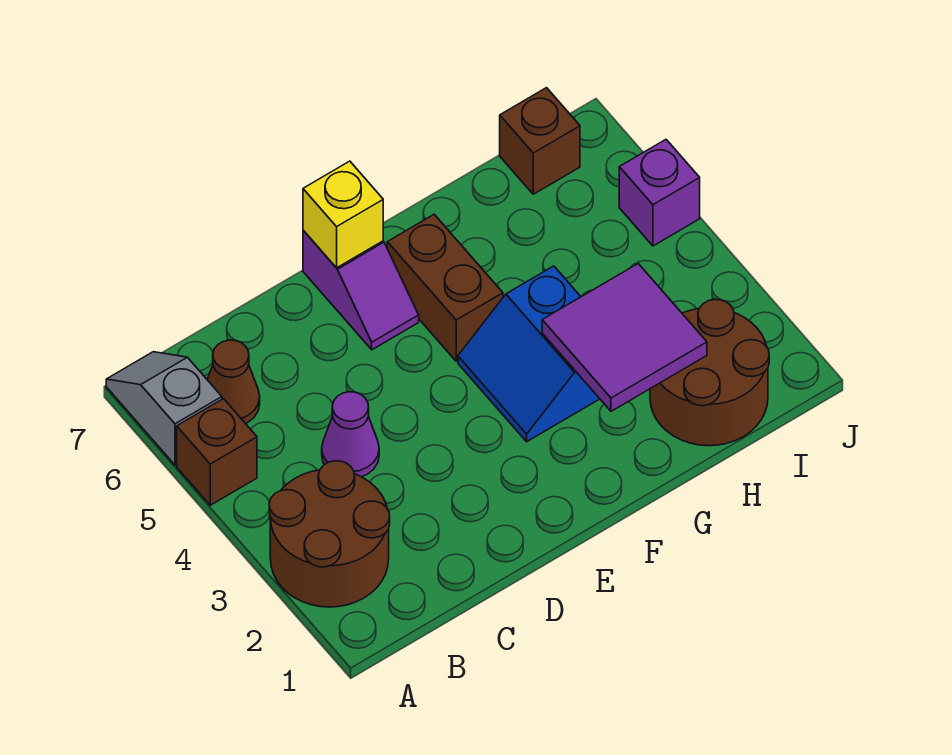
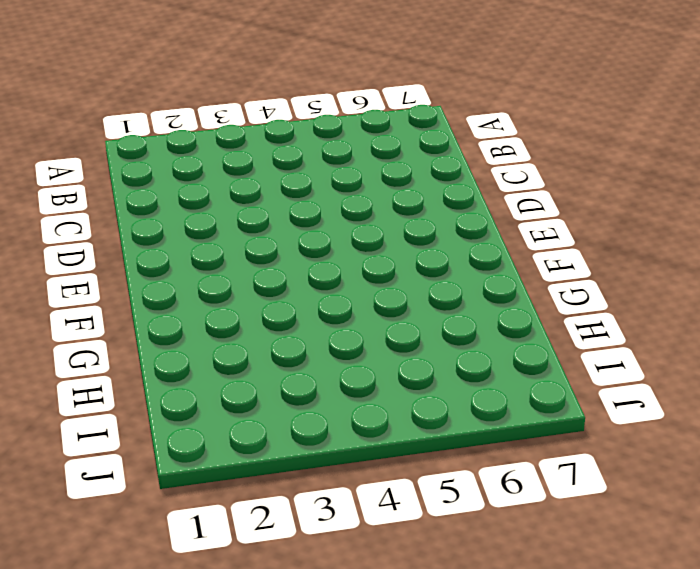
none -> brown round brick A2:B3 level 1
none -> brown brick A5 level 1
none -> grey slope A6:A7 level 1 top 6

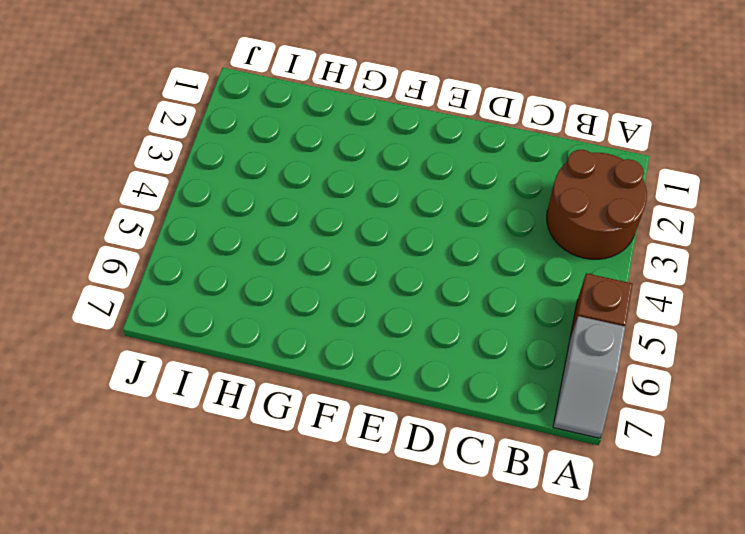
none -> brown cone B6 level 1
none -> purple cone C4 level 1
none -> purple slope E6:E7 level 1 top 7

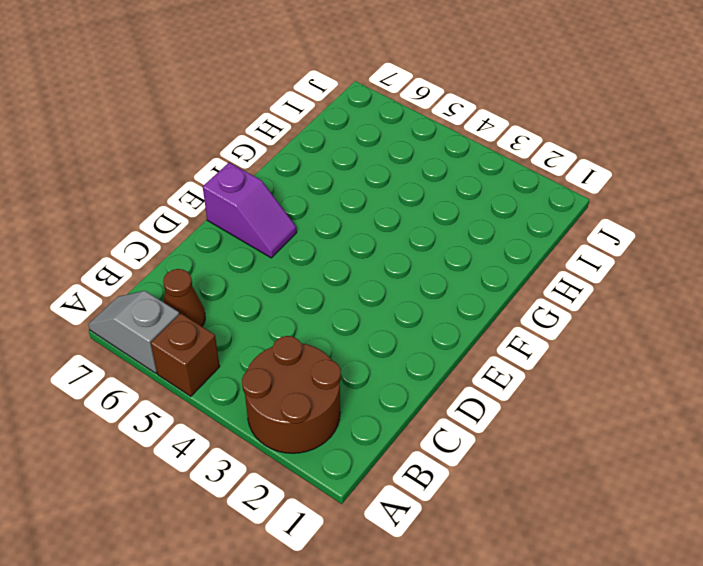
none -> purple cone C4 level 1
none -> blue slope F3:G4 level 1 top G
none -> brown brick F5:F6 level 1

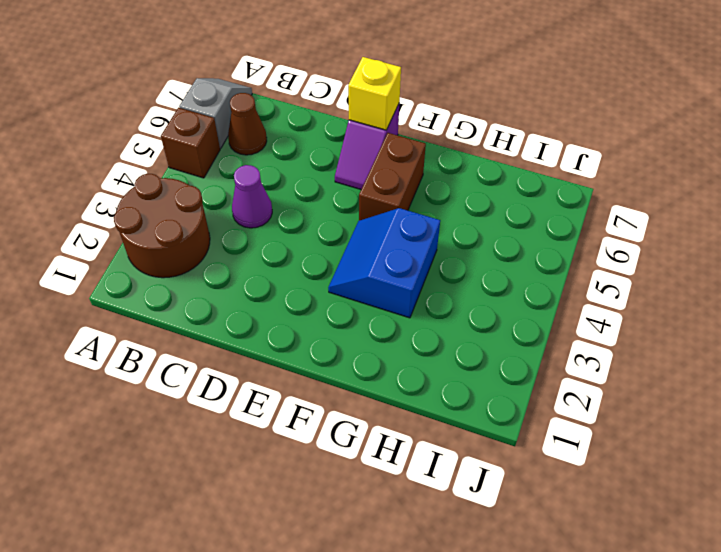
none -> brown round brick H1:I2 level 1
none -> brown brick I7 level 1
none -> purple brick J5 level 1

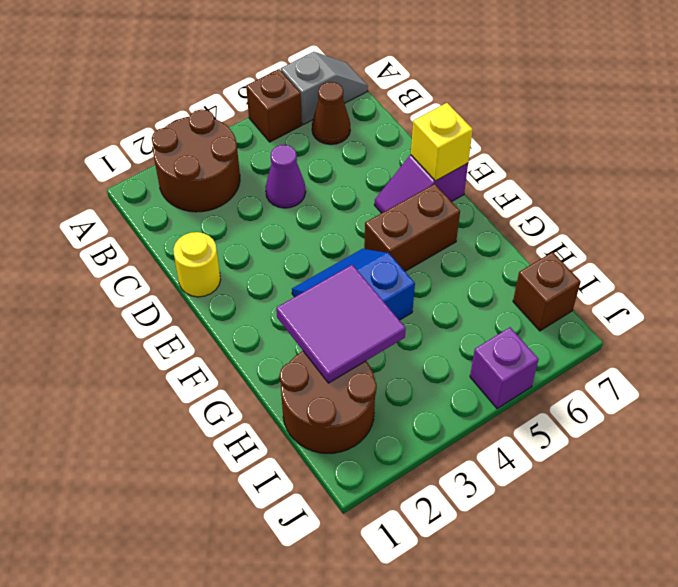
yellow round brick D1 level 1 -> none

